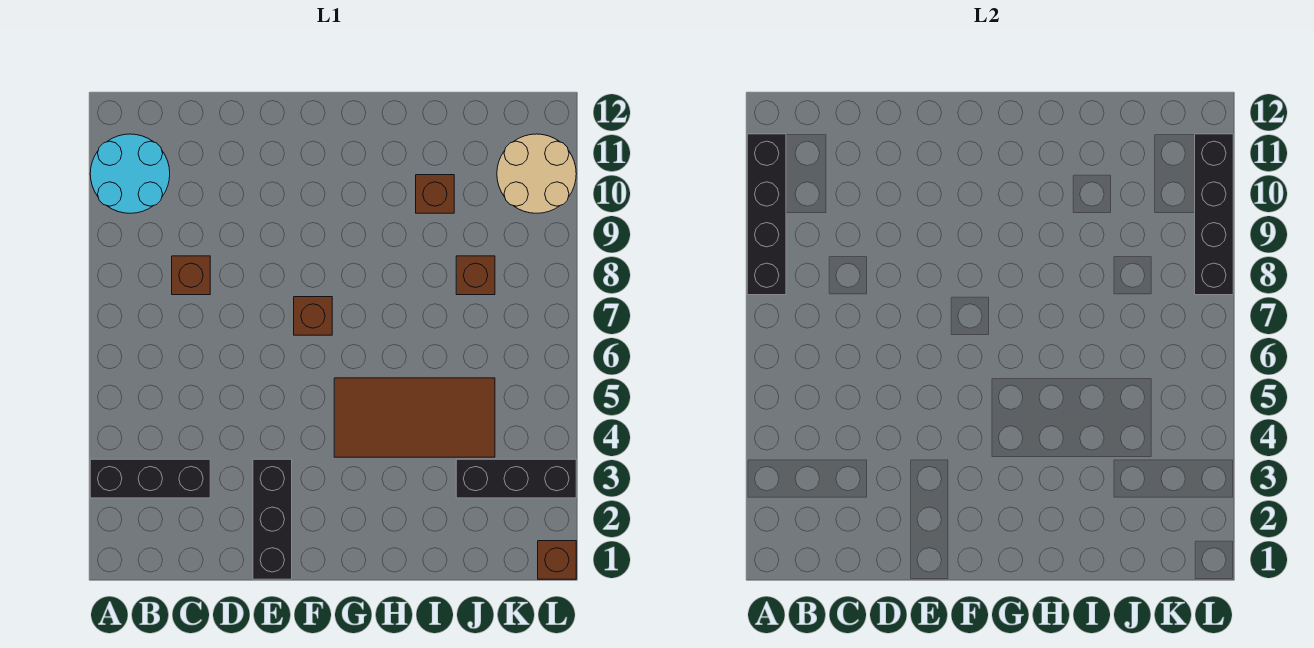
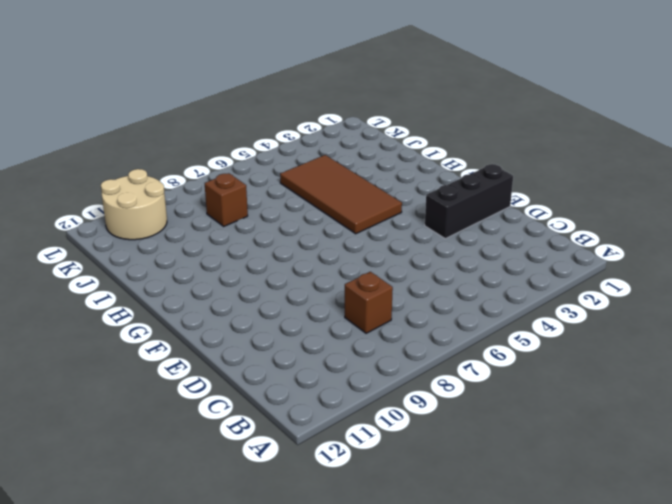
none -> black brick A3:C3 level 1
none -> cyan round brick A10:B11 level 1
none -> brown brick F7 level 1

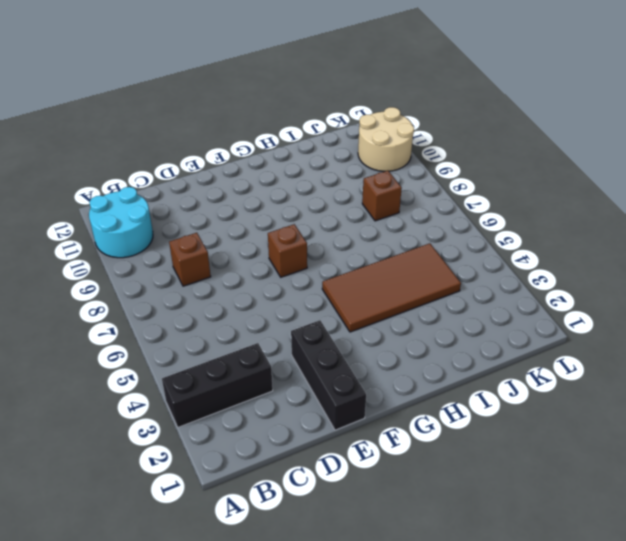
none -> brown brick I10 level 1
none -> black brick J3:L3 level 1
none -> brown brick L1 level 1

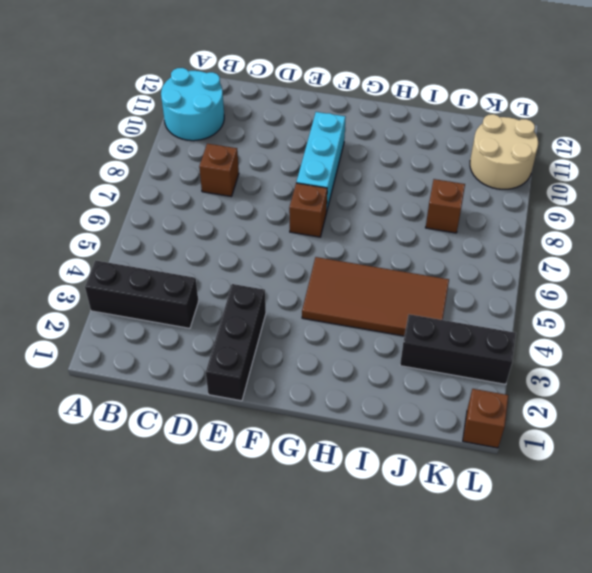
cyan brick F8:F10 level 1 -> none
none -> brown brick I10 level 1
none -> black brick A8:A11 level 2
none -> black brick L8:L11 level 2

